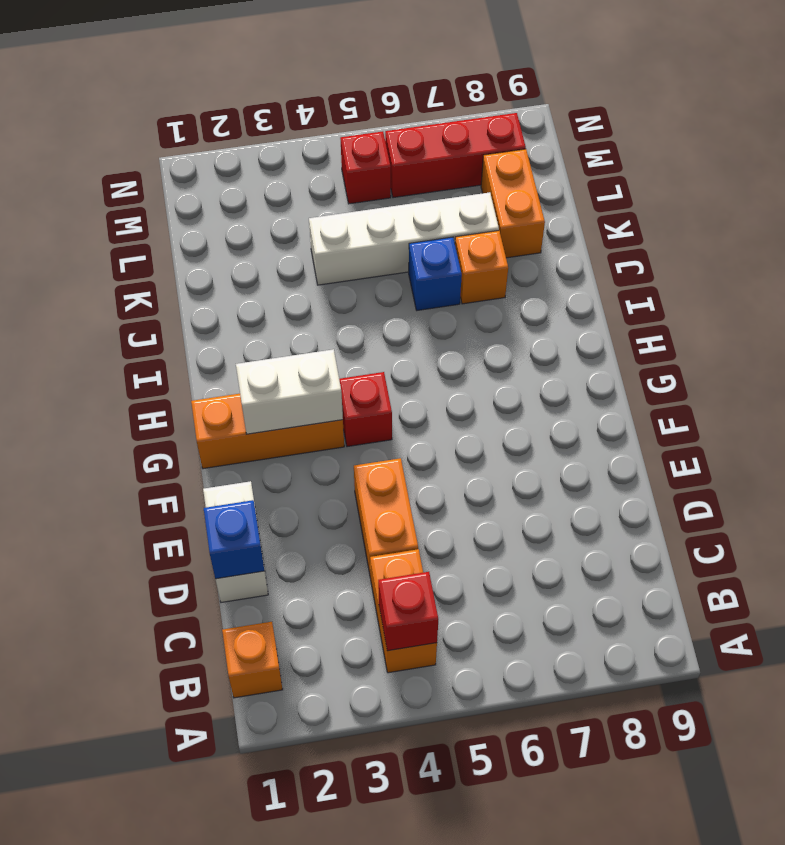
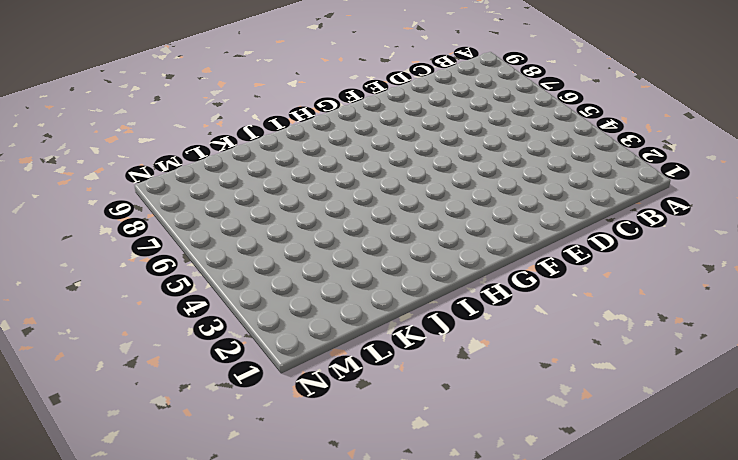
none -> orange brick B1 level 1
none -> orange brick B4:C4 level 1
none -> white brick D1:E1 level 1

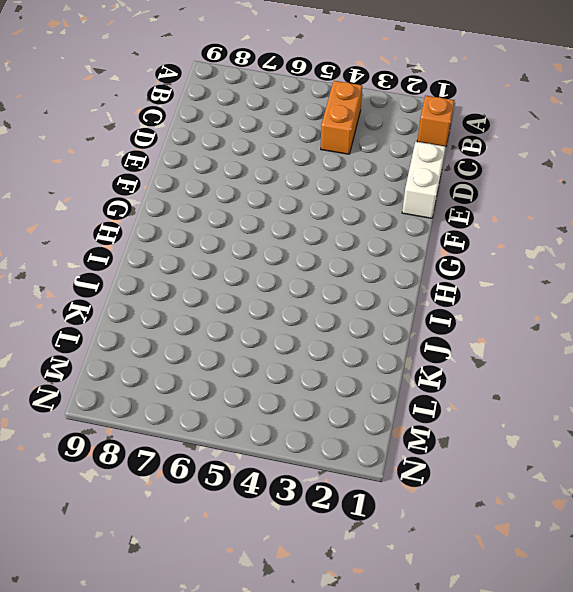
none -> orange brick D4:E4 level 1
none -> orange brick G1:G3 level 1
none -> red brick G4 level 1

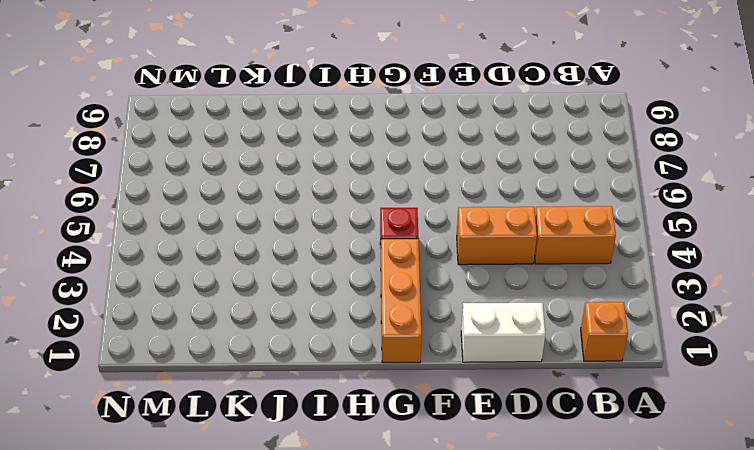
none -> blue brick J6 level 1
none -> orange brick J7 level 1
none -> white brick K4:K7 level 1

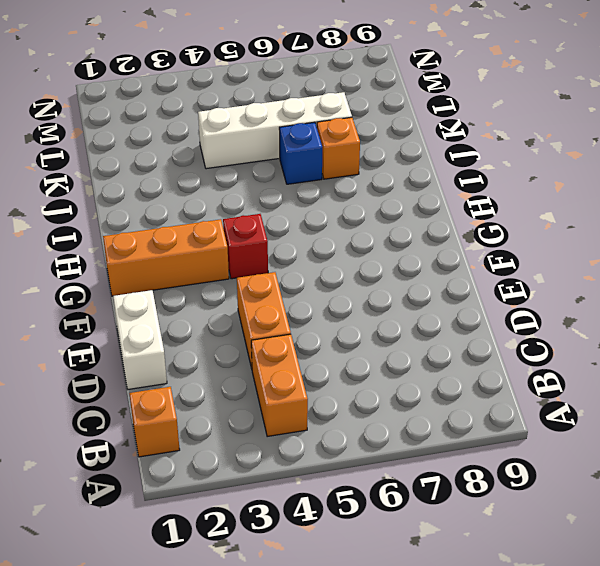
none -> orange brick K8:L8 level 1
none -> red brick M5 level 1
none -> red brick M6:M8 level 1

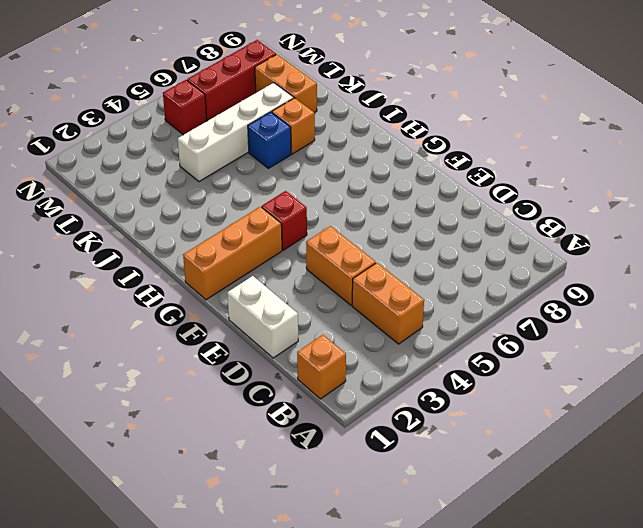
none -> red brick B4 level 2
none -> blue brick D1 level 2
none -> white brick G2:G3 level 2

